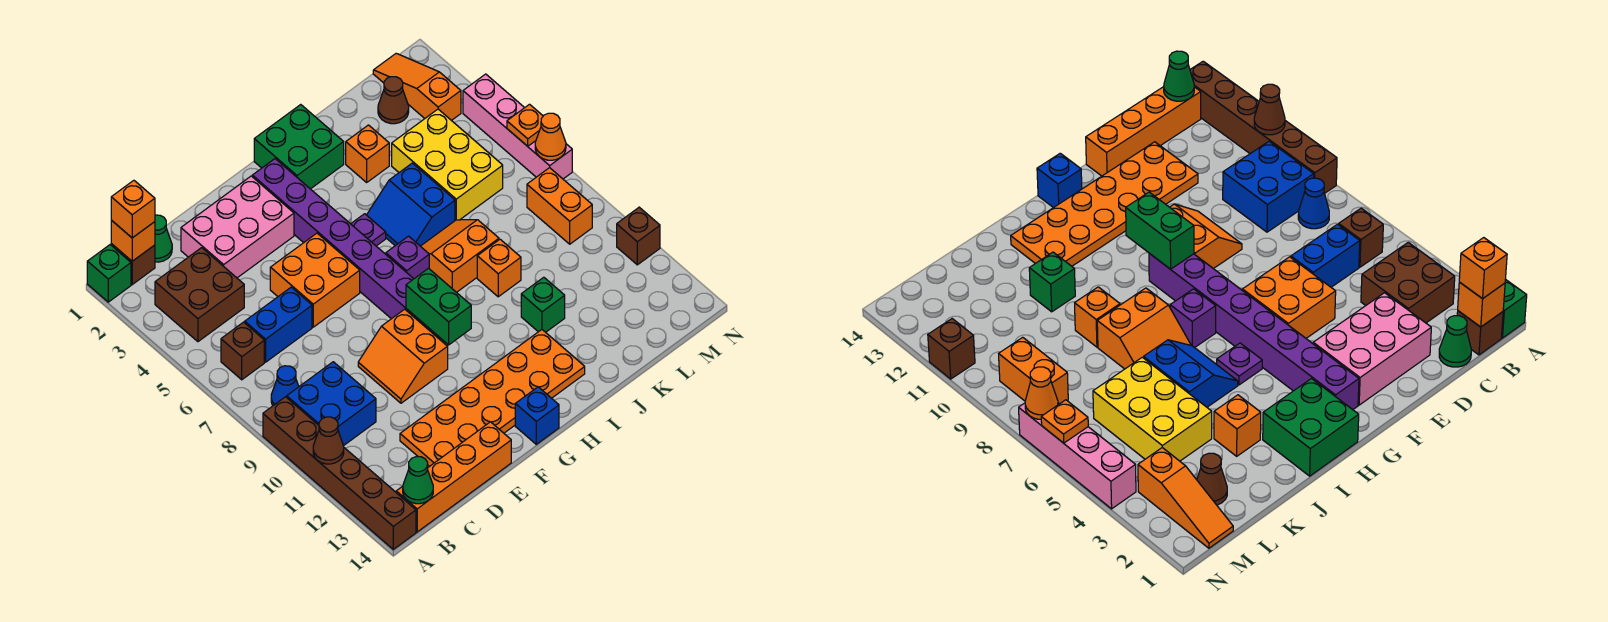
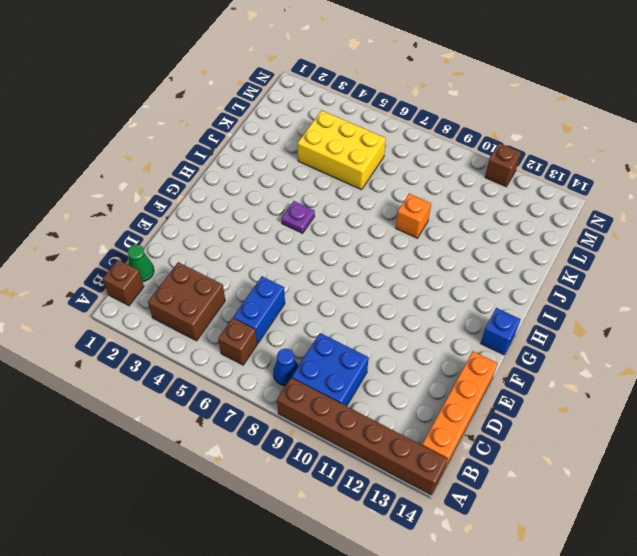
none -> green brick A1 level 1
none -> pink brick D2:F3 level 1
none -> orange plate D12:I13 level 1
none -> orange brick E5:F6 level 1

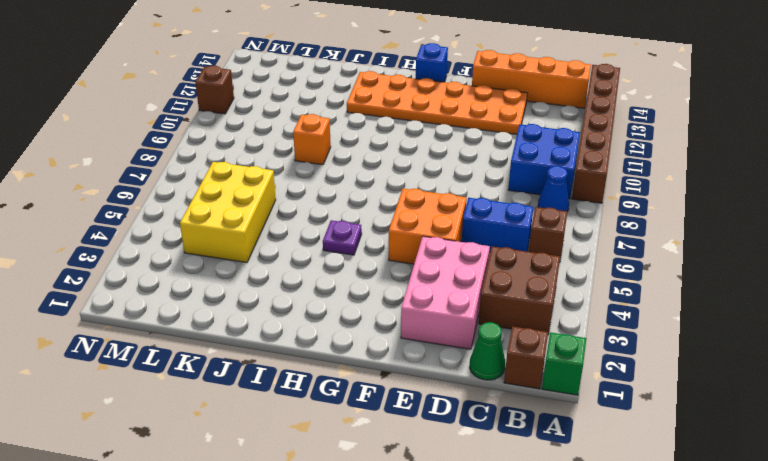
pink brick D2:E4 level 1 -> pink brick D2:F3 level 1
none -> orange slope E9:F10 level 1 top F
none -> purple brick G2:G9 level 1
none -> green brick H1:I2 level 1
none -> purple brick H7 level 1

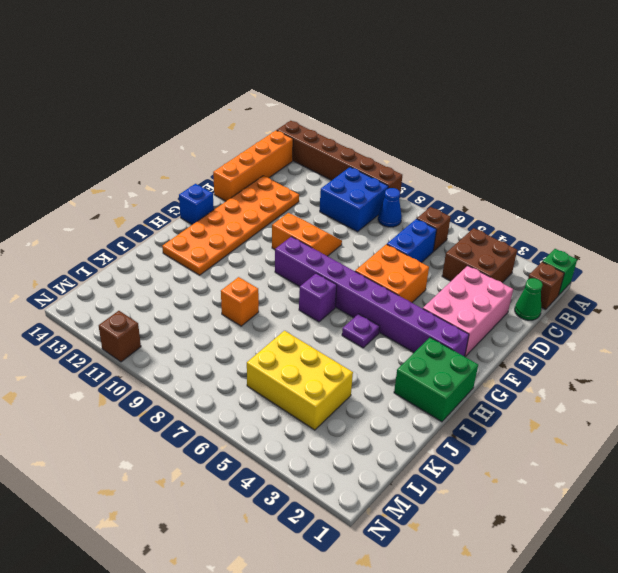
none -> blue slope I5:J6 level 1 top J
none -> orange slope I7:J8 level 1 top 8
none -> orange brick J3 level 1
none -> green brick J11 level 1

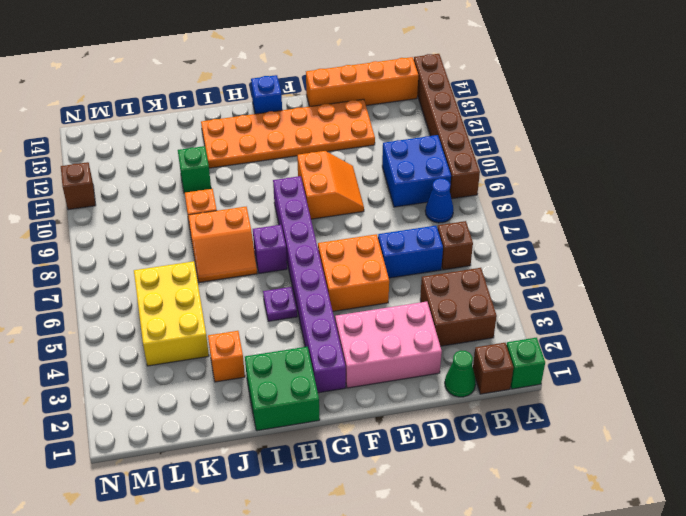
none -> blue slope I5:J6 level 1 top J
none -> brown cone L2 level 1
none -> orange slope M1:M3 level 1 top 3
none -> orange brick M8:M9 level 1

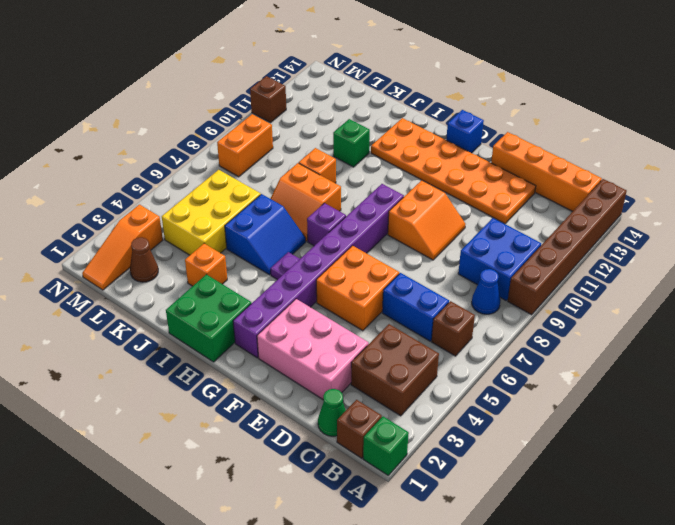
none -> pink brick N4:N7 level 1
none -> brown cone A11 level 2
none -> orange brick B1 level 2
none -> green cone B14 level 2

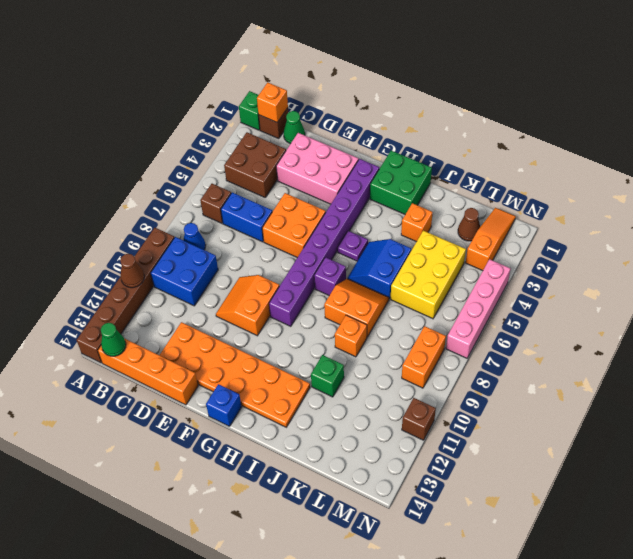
none -> green brick G9:G10 level 2
none -> orange plate N6 level 2
none -> orange cone N7 level 2
none -> orange brick B1 level 3

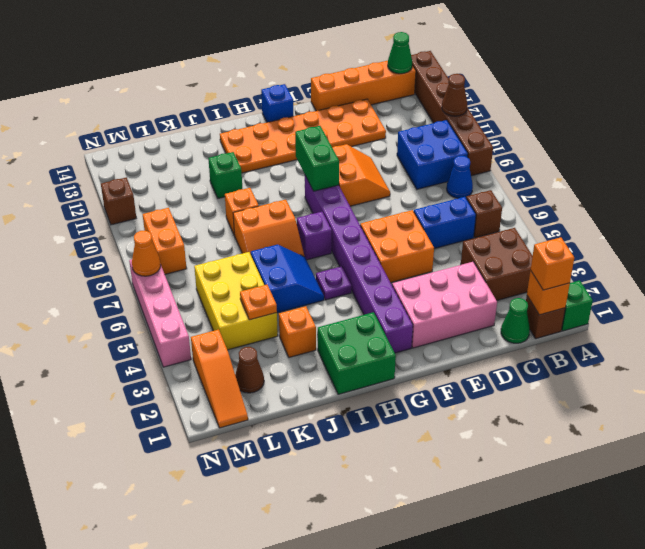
orange plate K4 level 2 -> orange plate N6 level 2

